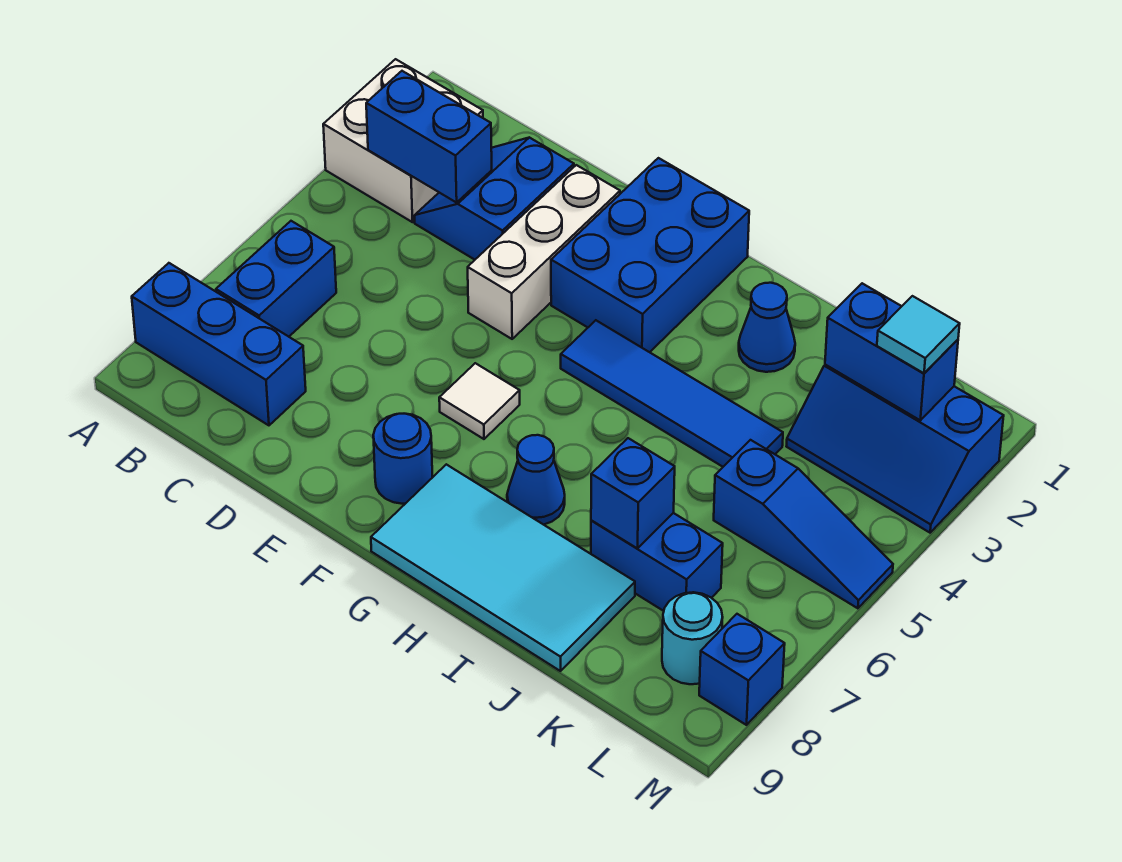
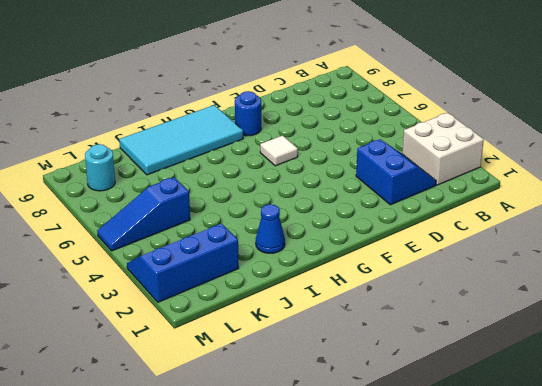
none -> blue brick A8:C8 level 1
none -> blue brick B6:B7 level 1
none -> white brick E2:E4 level 1

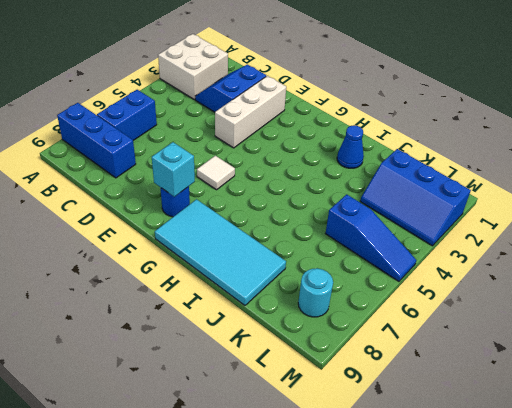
cyan brick F8 level 2 -> none
none -> blue brick F1:G3 level 1
none -> blue tile G4:J4 level 1
none -> blue cone H7 level 1

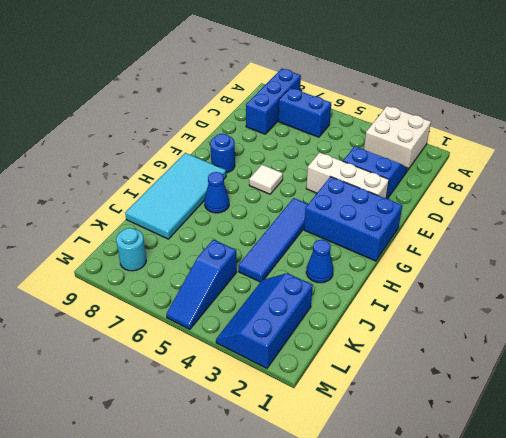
none -> blue brick J7:K7 level 1
none -> blue brick M8 level 1
none -> blue brick B3:C3 level 2

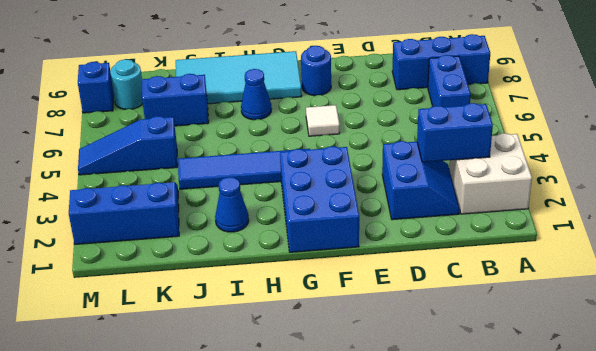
none -> white brick E2:E4 level 1
none -> blue brick J7 level 2
none -> blue brick K2:L2 level 2

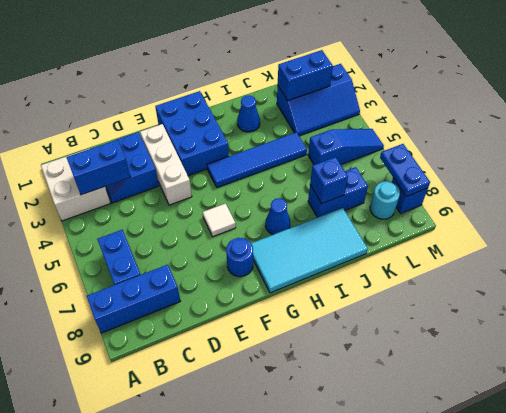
blue plate M7:M8 level 2 -> none
none -> cyan tile L2 level 3

